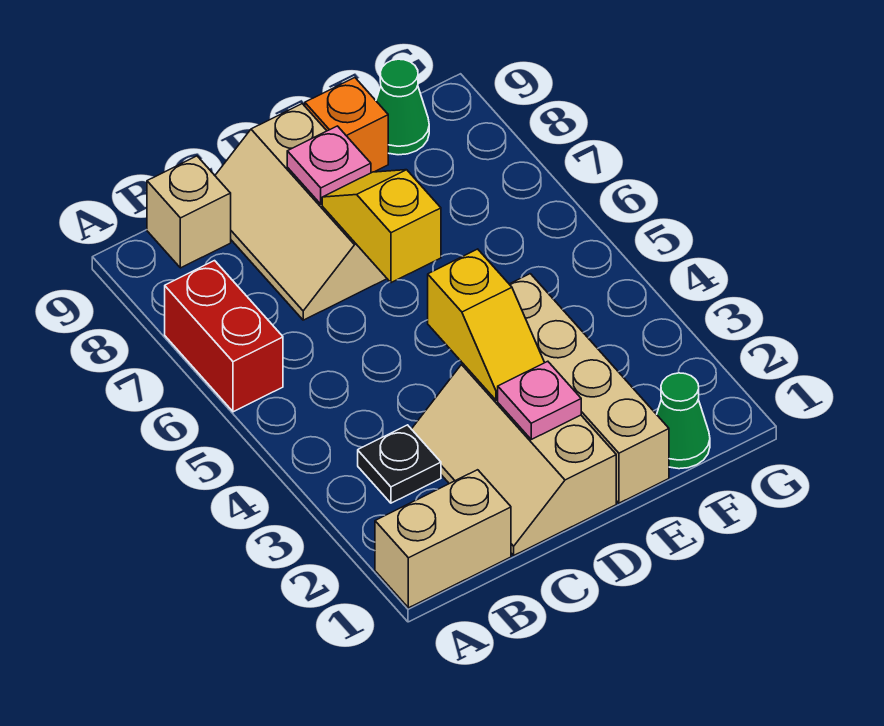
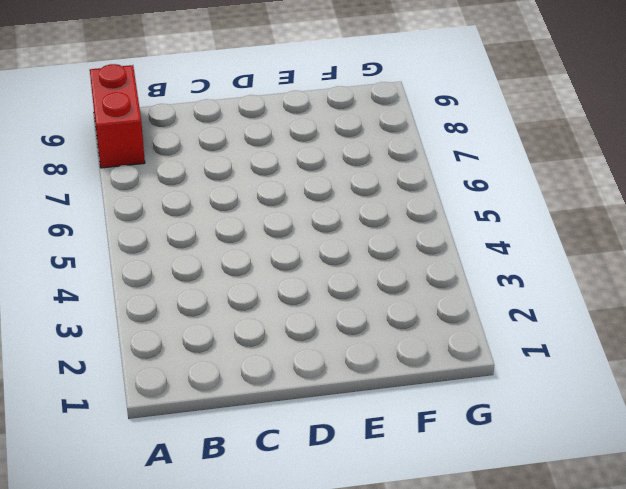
red brick A8:A9 level 1 -> red brick A6:A7 level 1
none -> tan brick A1:B1 level 1
none -> black plate B3 level 1
none -> tan brick B9 level 1

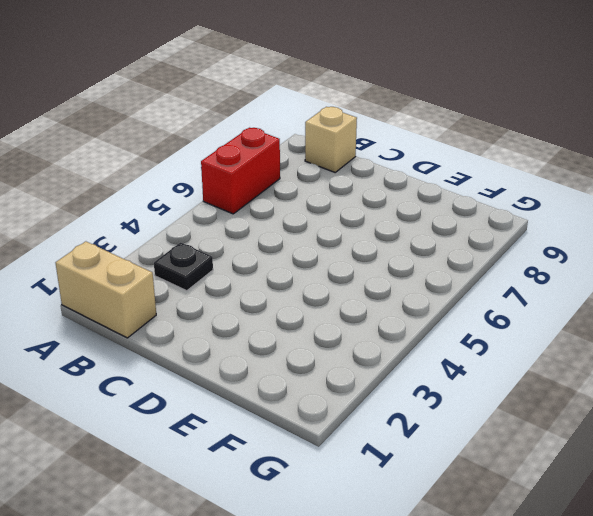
none -> tan slope C1:D3 level 1 top D
none -> tan slope C7:D9 level 1 top D
none -> tan brick E1:E4 level 1

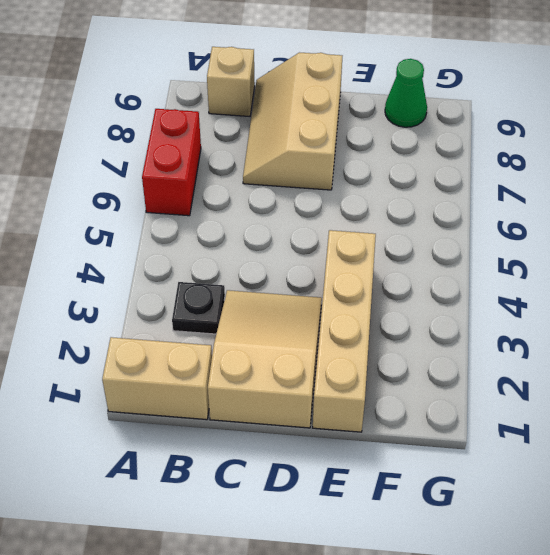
tan slope C1:D3 level 1 top 1 -> tan slope C1:D3 level 1 top D
none -> orange brick E9 level 1
none -> green cone F1 level 1
none -> pink plate D2 level 2

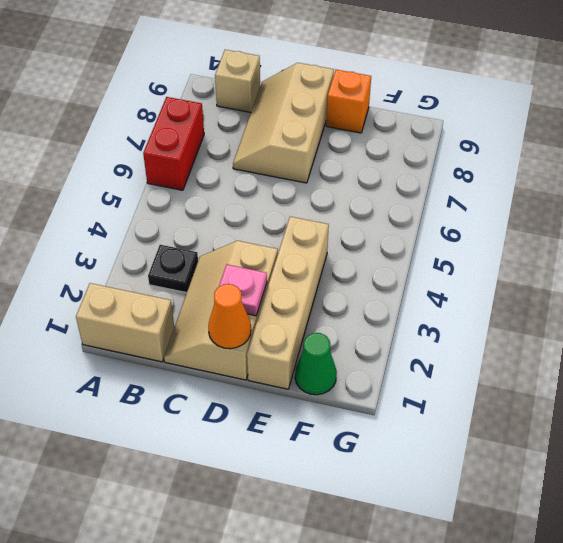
orange cone D1 level 2 -> none
none -> green cone F9 level 1
none -> yellow slope D3:D4 level 2 top 4
none -> yellow slope D6:D7 level 2 top 6

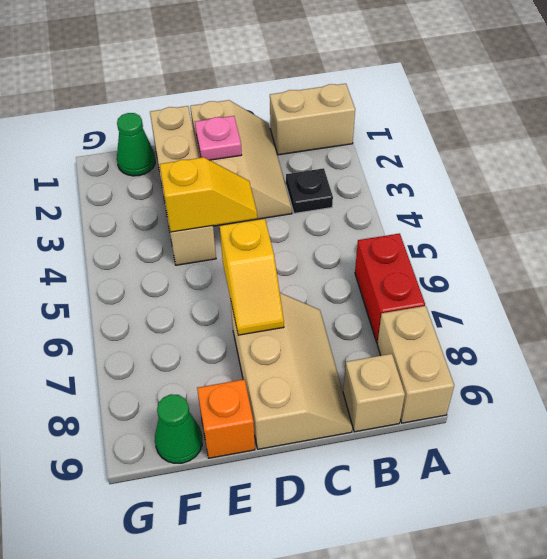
tan brick A8:A9 level 1 -> none
yellow slope D4:E4 level 2 top E -> yellow slope D3:D4 level 2 top 4
none -> pink plate D8 level 2

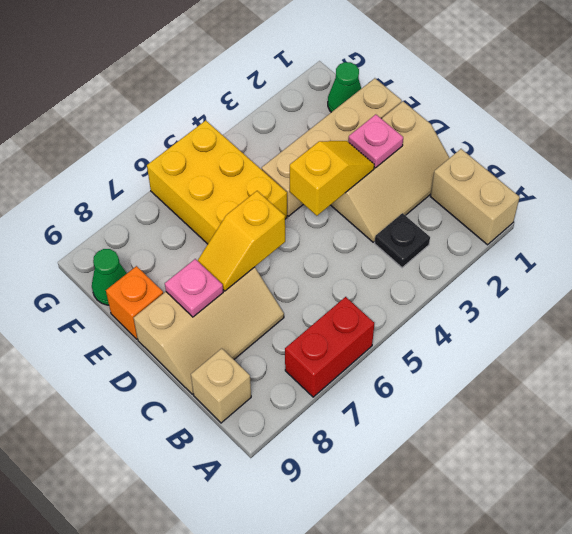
yellow brick E5:G6 level 1 -> none

